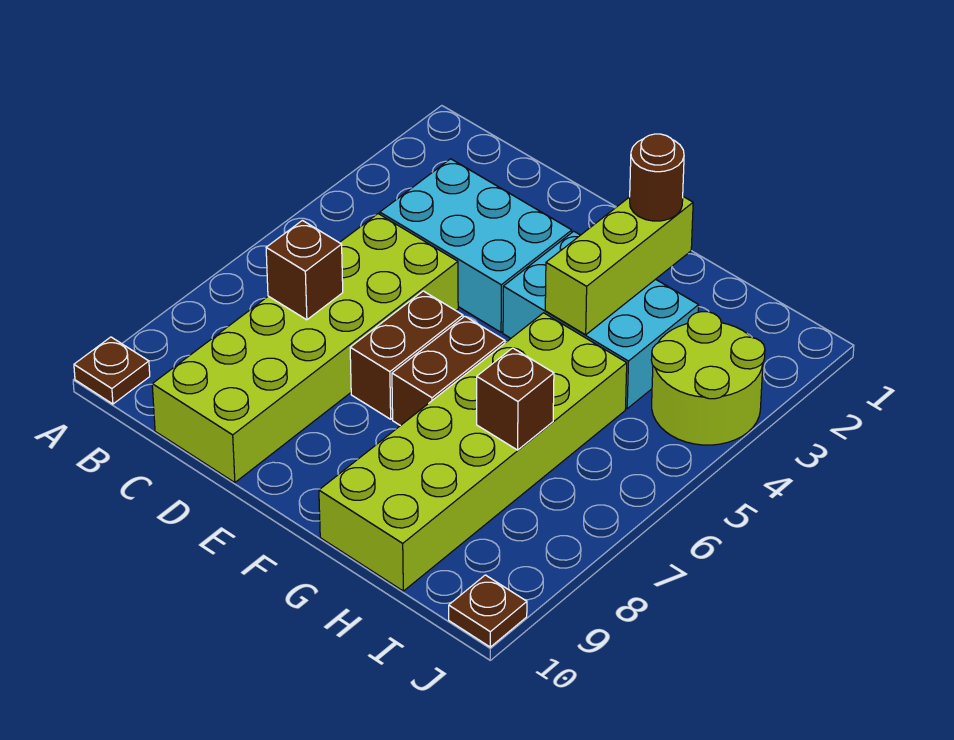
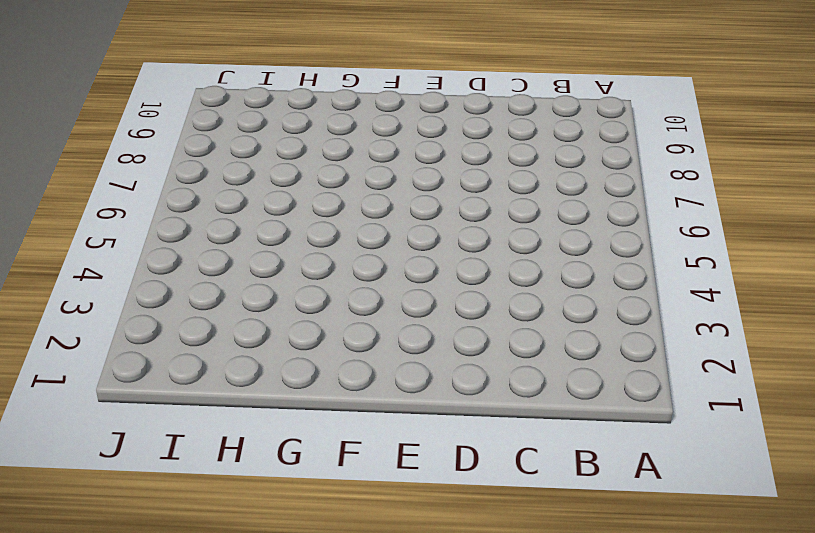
none -> brown plate A10 level 1
none -> cyan brick C3:E4 level 1
none -> lime brick C5:D10 level 1

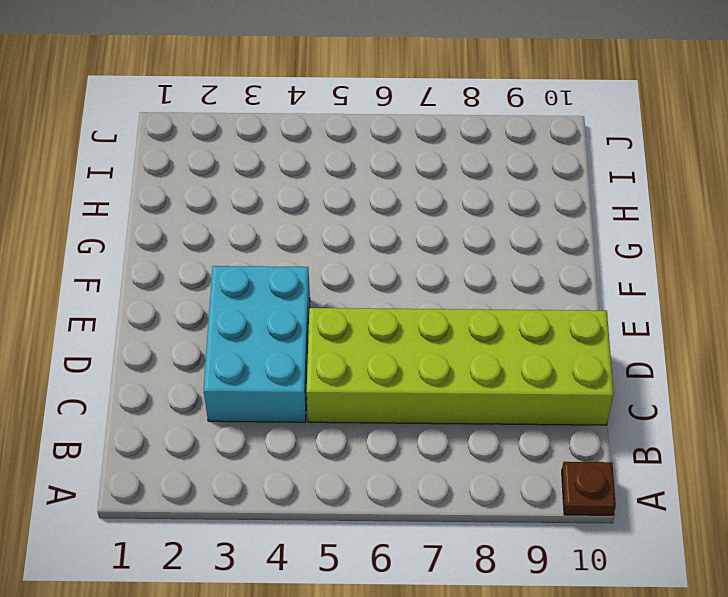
none -> brown brick E6:E7 level 1
none -> cyan brick F3:H4 level 1
none -> brown brick F6:F7 level 1

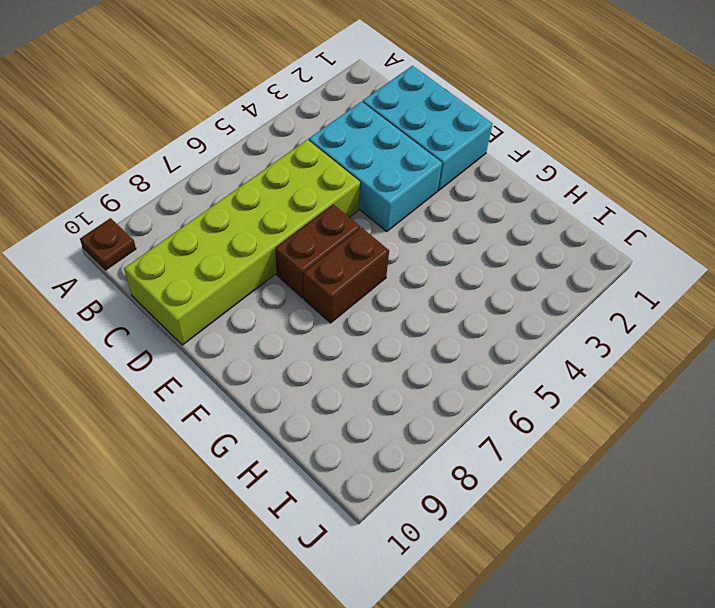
cyan brick C1:E2 level 1 -> cyan brick F3:H4 level 1
none -> lime brick G5:H10 level 1
none -> lime round brick I3:J4 level 1
none -> brown plate J10 level 1

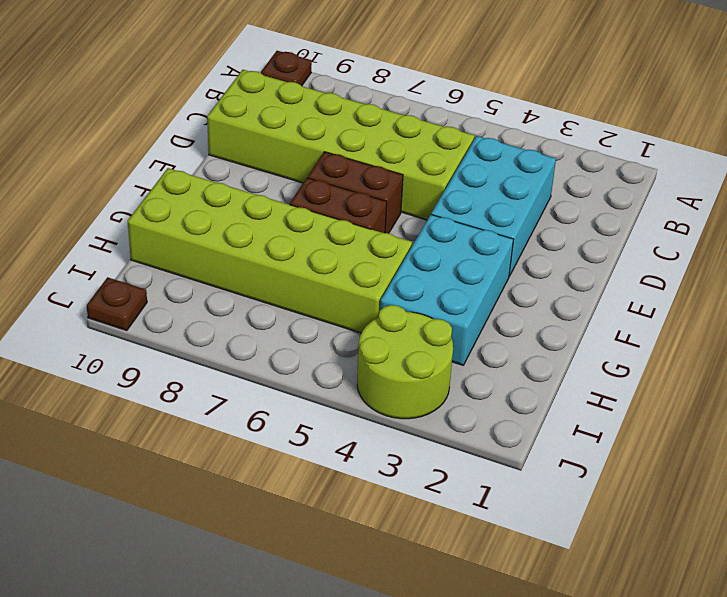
none -> brown brick C7 level 2
none -> lime brick G2:G4 level 2
none -> brown brick H7 level 2

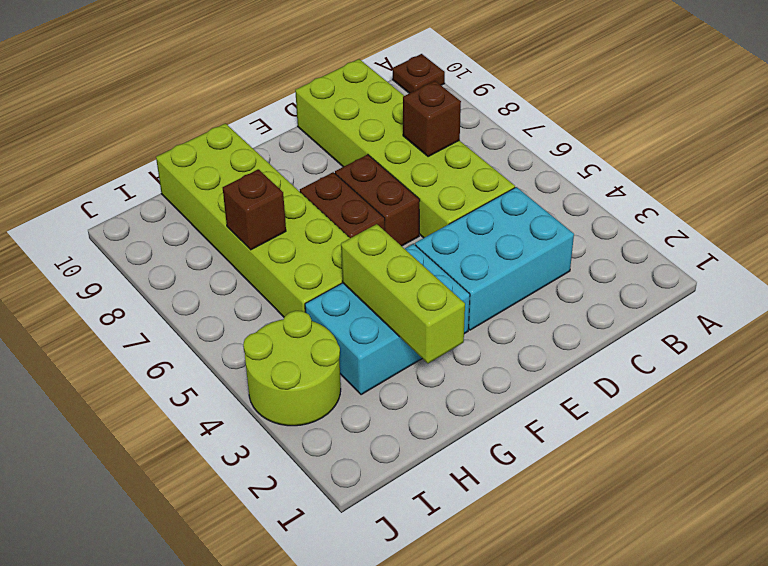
none -> brown plate J10 level 1
none -> brown round brick G2 level 3

